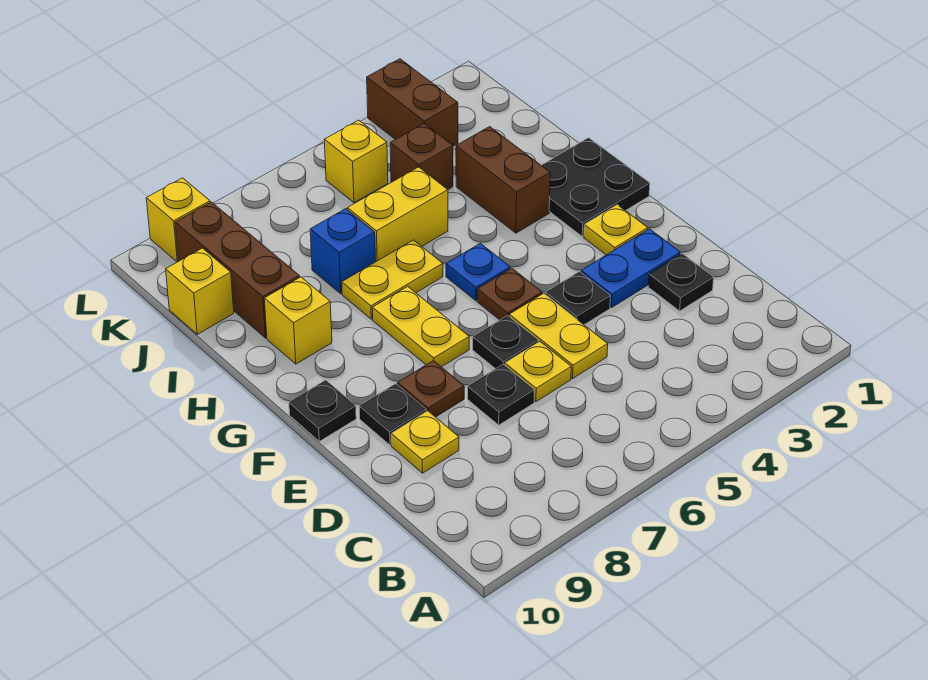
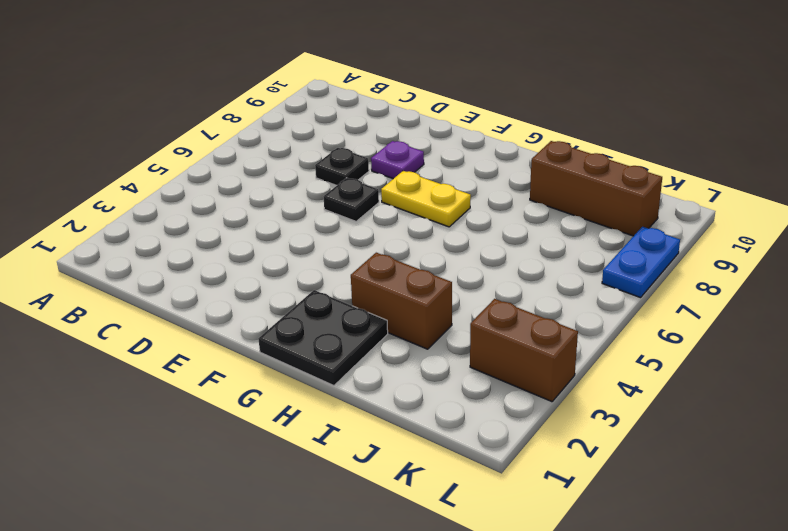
purple plate E8 level 1 -> brown plate E8 level 1
blue plate L7:L8 level 1 -> blue plate E2:E3 level 1
none -> black plate D2 level 1
none -> yellow plate D5:E5 level 1
none -> yellow plate D6 level 1

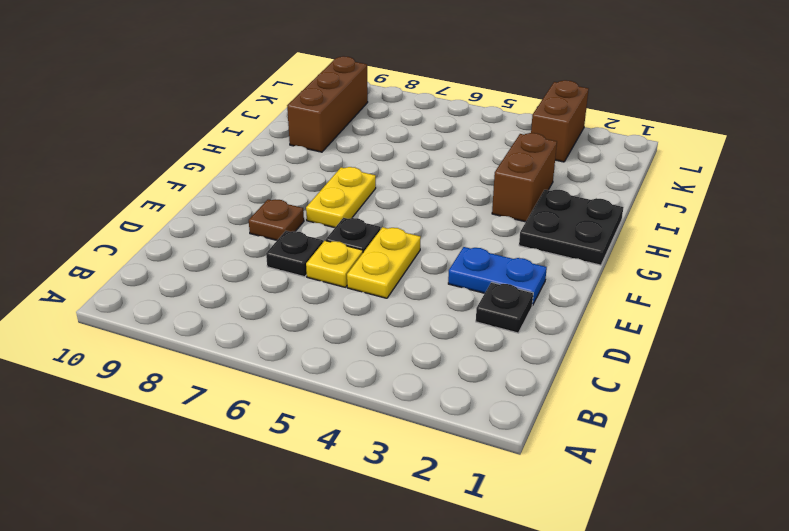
none -> yellow plate D9 level 1
none -> black plate E4 level 1
none -> black plate E9 level 1

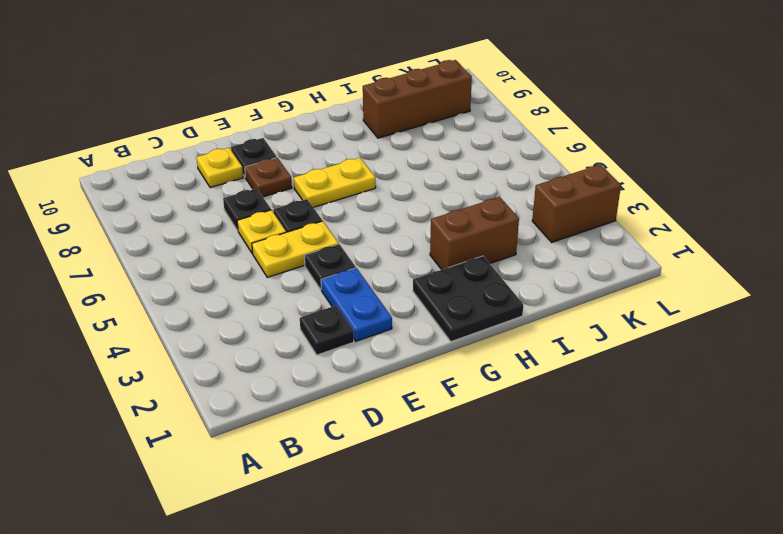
none -> yellow plate F2 level 1
none -> brown plate F5 level 1
none -> black plate F10 level 1

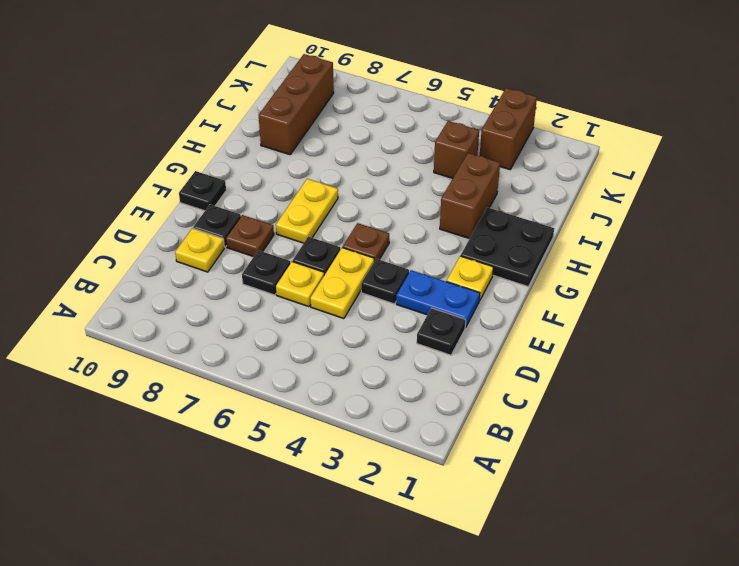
none -> blue plate G5 level 1
none -> yellow plate H6:H7 level 1
none -> yellow brick H9 level 1

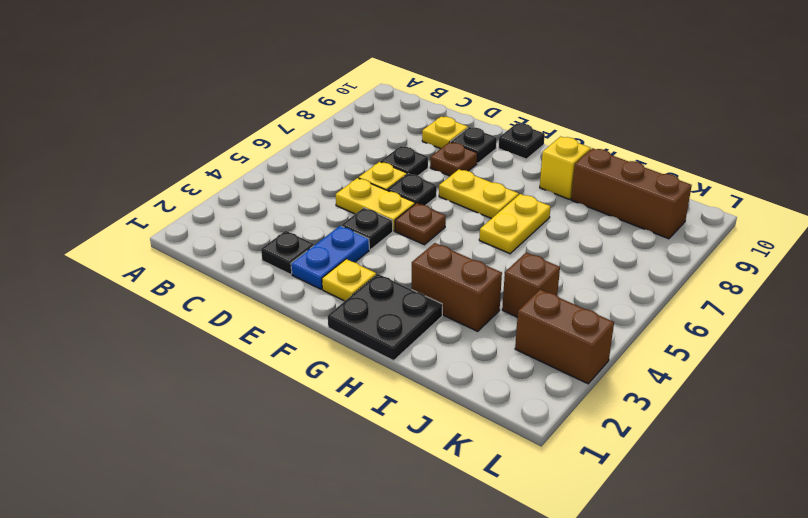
none -> blue plate G5 level 1
none -> yellow brick I5:I6 level 1
none -> blue brick I7 level 1

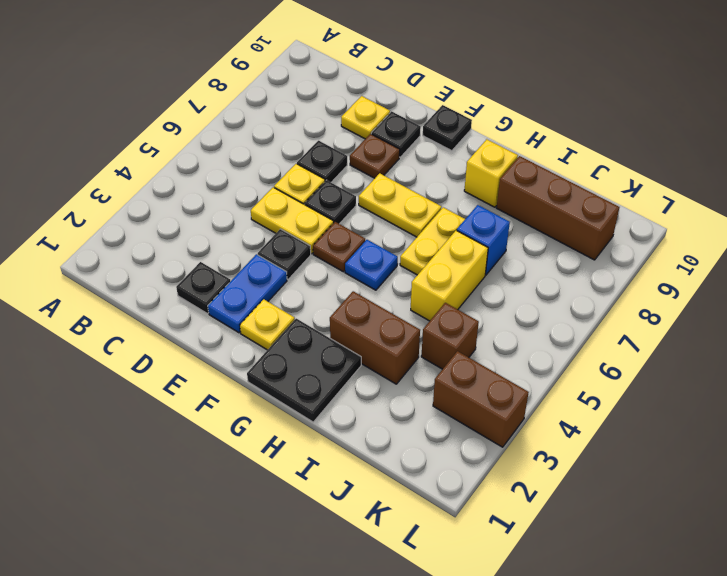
none -> yellow brick J10 level 1
none -> yellow brick K5 level 1
none -> yellow brick L9 level 1

